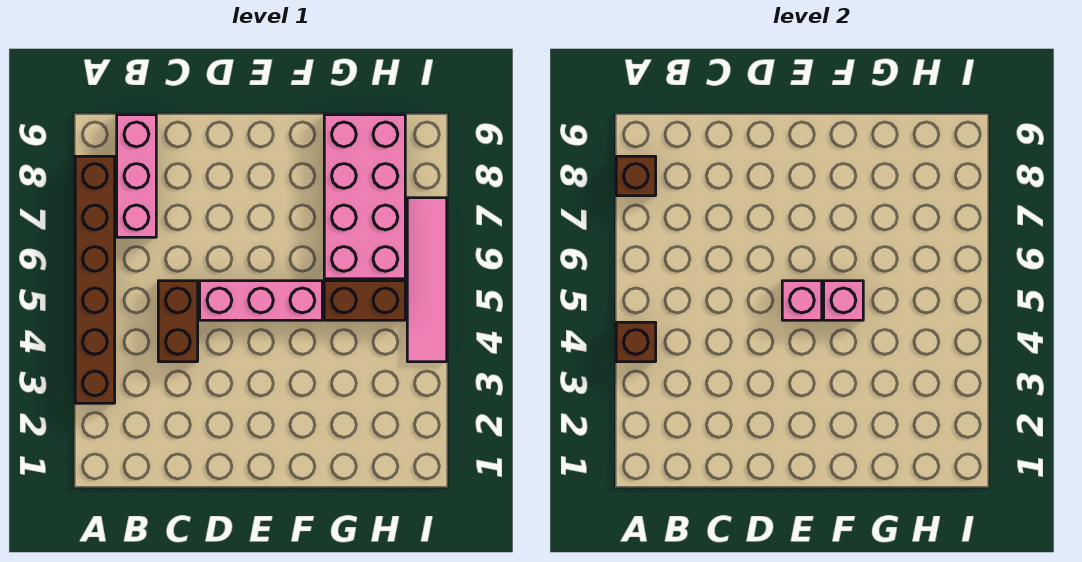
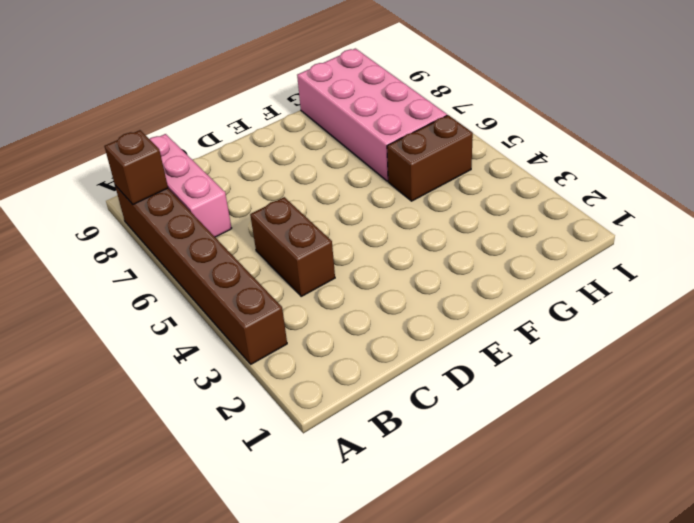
none -> pink brick D5:F5 level 1
none -> pink tile I4:I7 level 1

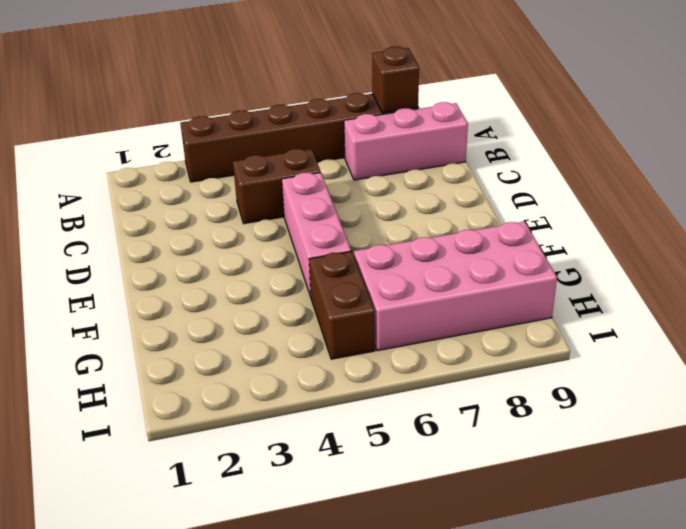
none -> pink tile I4:I7 level 1
none -> brown brick A4 level 2

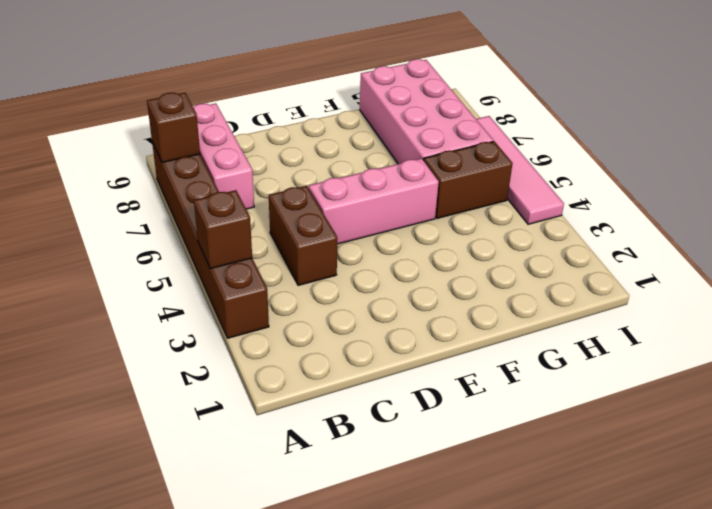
none -> pink brick E5 level 2
none -> pink brick F5 level 2

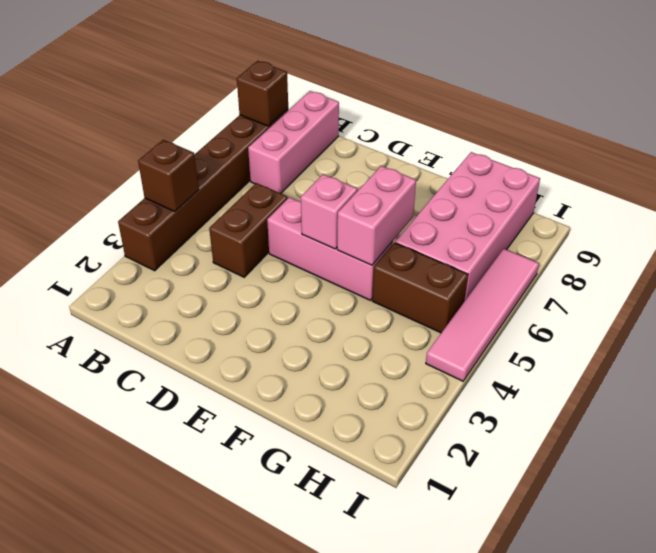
pink brick F5:F6 level 2 -> pink brick F5 level 2

